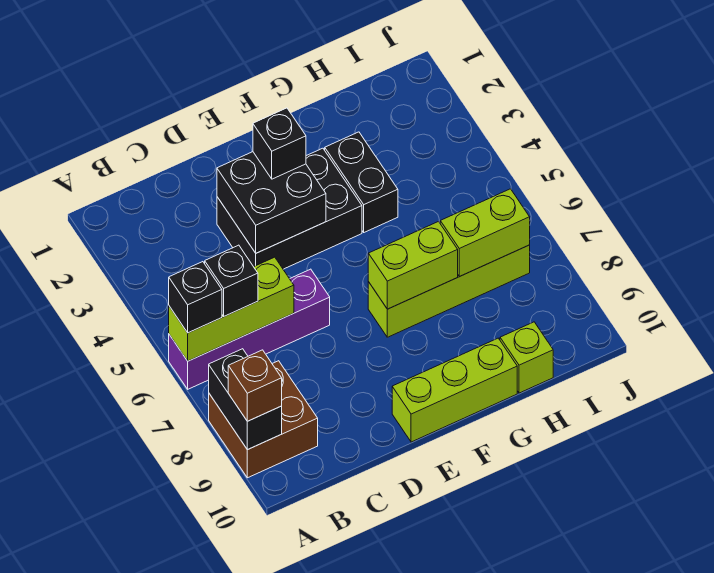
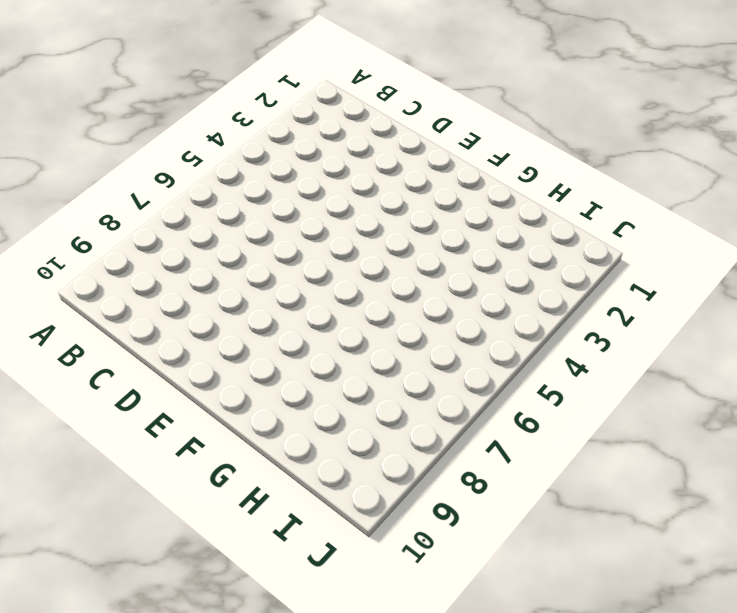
none -> purple brick A6:D6 level 1
none -> brown brick A8:B9 level 1
none -> black brick D3:F4 level 1

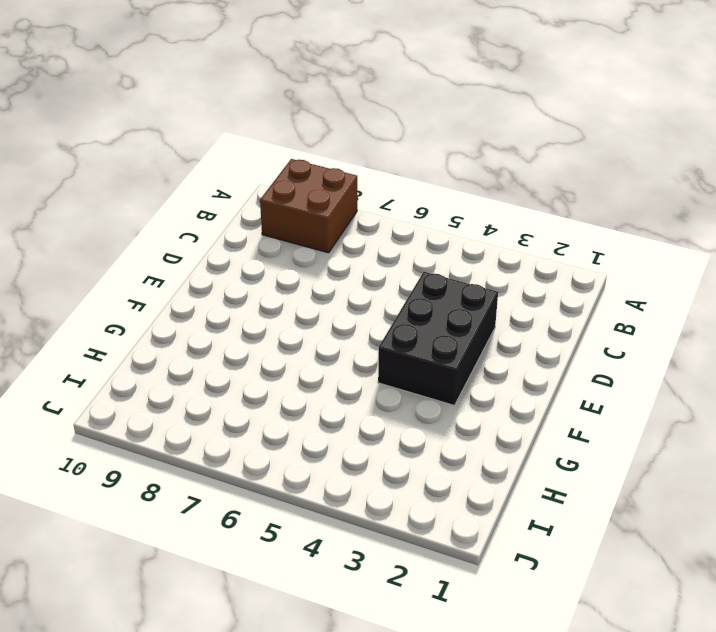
none -> purple brick A6:D6 level 1
none -> lime brick E10:G10 level 1
none -> lime brick F7:I7 level 1

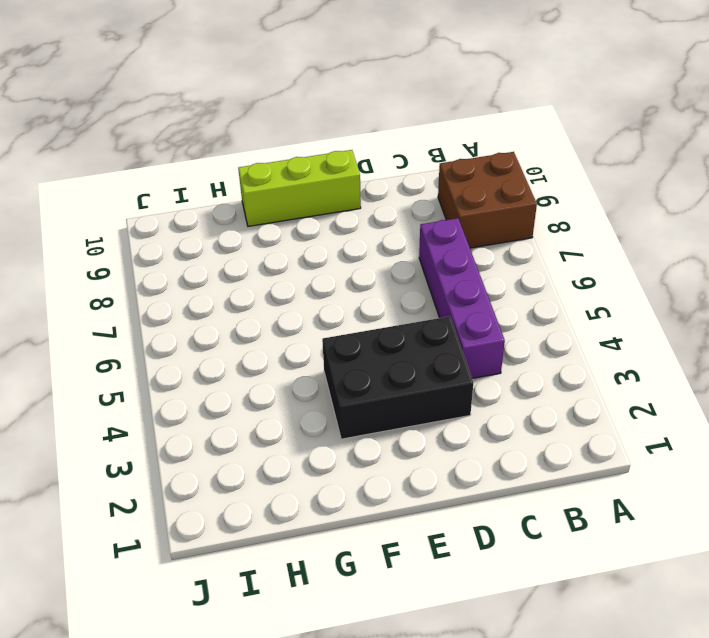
purple brick C4:C7 level 1 -> purple brick A6:D6 level 1
none -> lime brick F7:I7 level 1
none -> black brick G3:G4 level 1
none -> lime brick H10 level 1

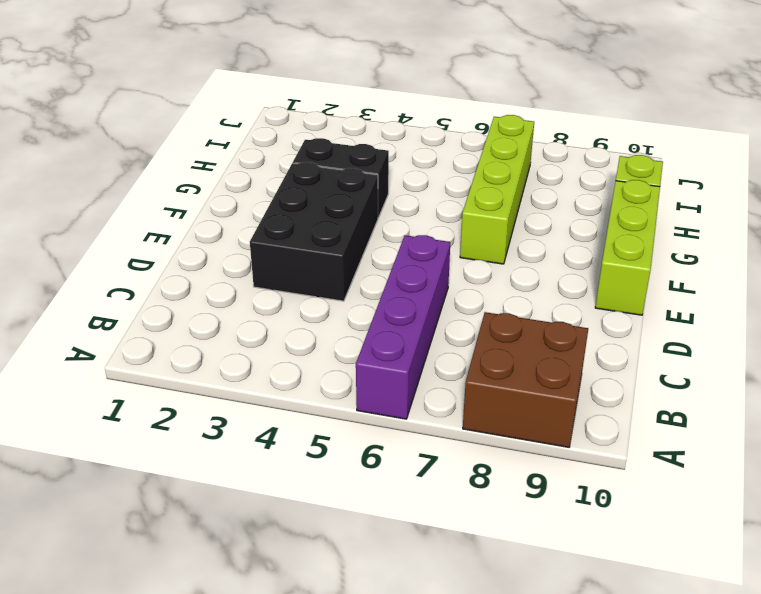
none -> lime brick A6:C6 level 2
none -> black brick A8:A9 level 2
none -> black brick D3:E4 level 2

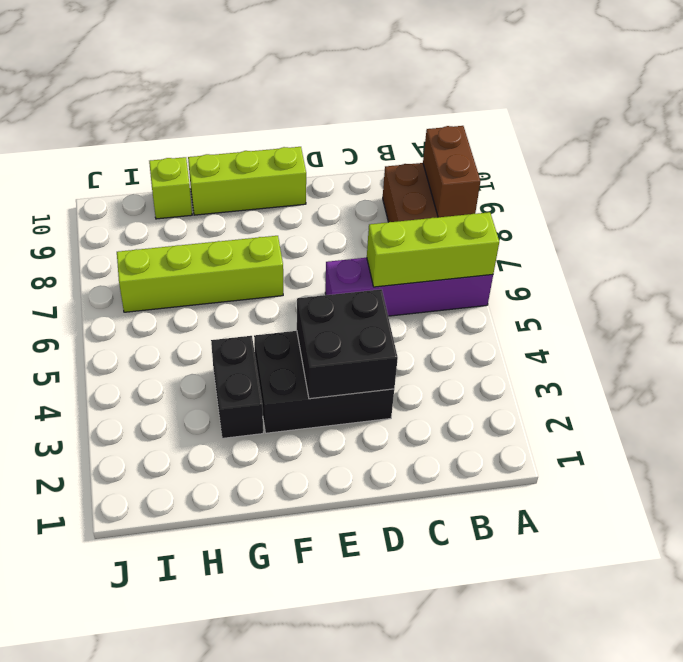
brown brick A8:A9 level 2 -> black brick A8:A9 level 2
none -> lime brick F7:G7 level 2
none -> lime brick H7:I7 level 2
none -> black brick A6 level 3

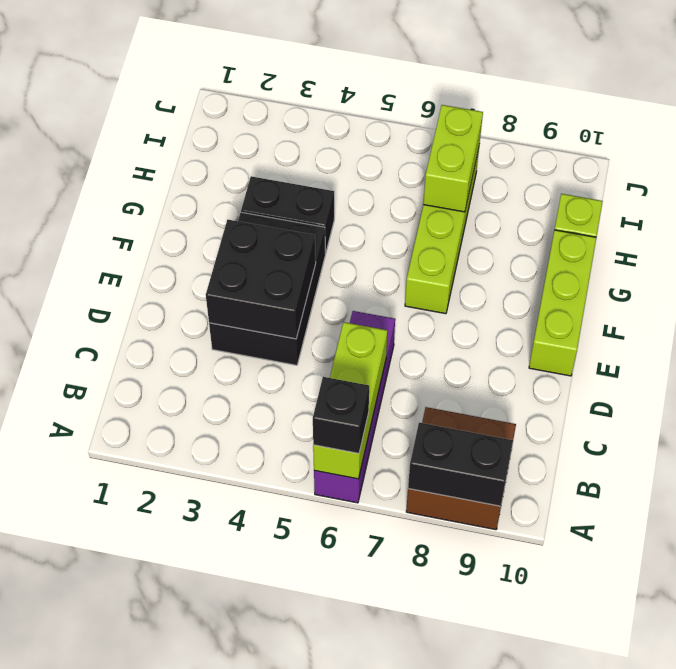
none -> lime brick F7:G7 level 2
none -> brown brick A9 level 3
none -> black brick B6 level 3

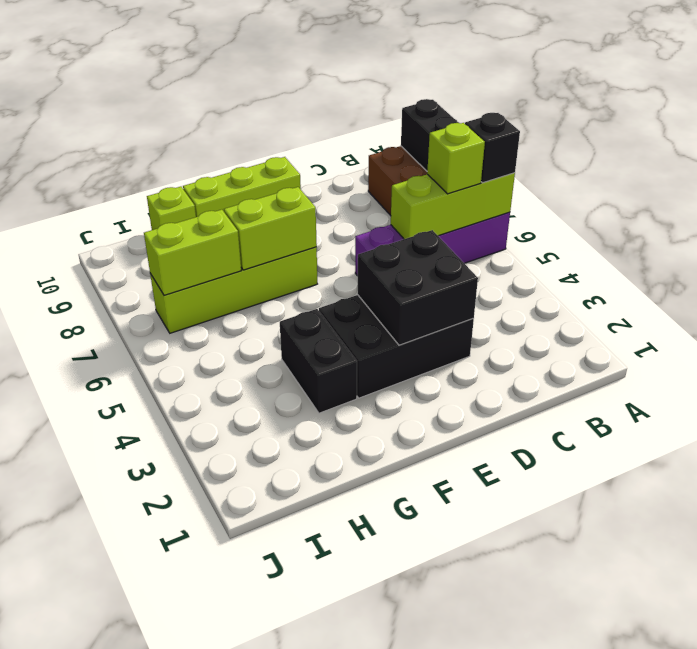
lime brick B6 level 3 -> black brick B6 level 3
none -> brown brick A9 level 3
none -> black brick E3 level 3

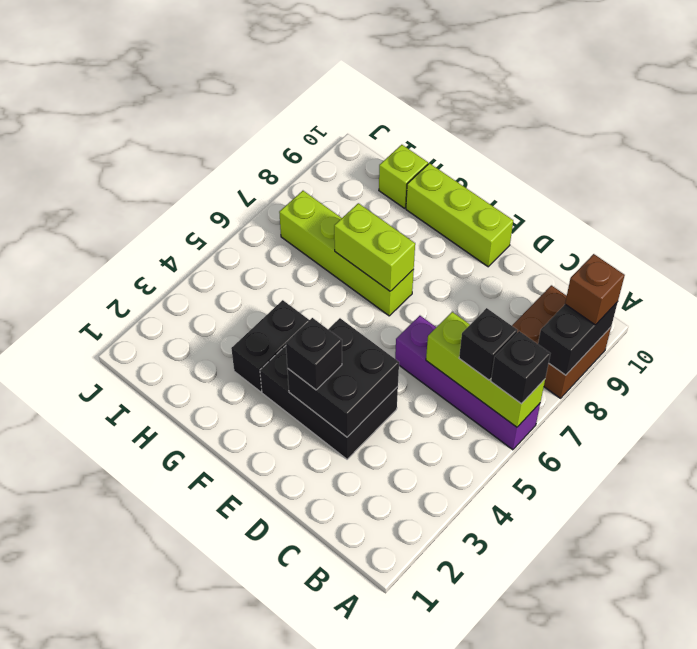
none -> lime brick H7:I7 level 2

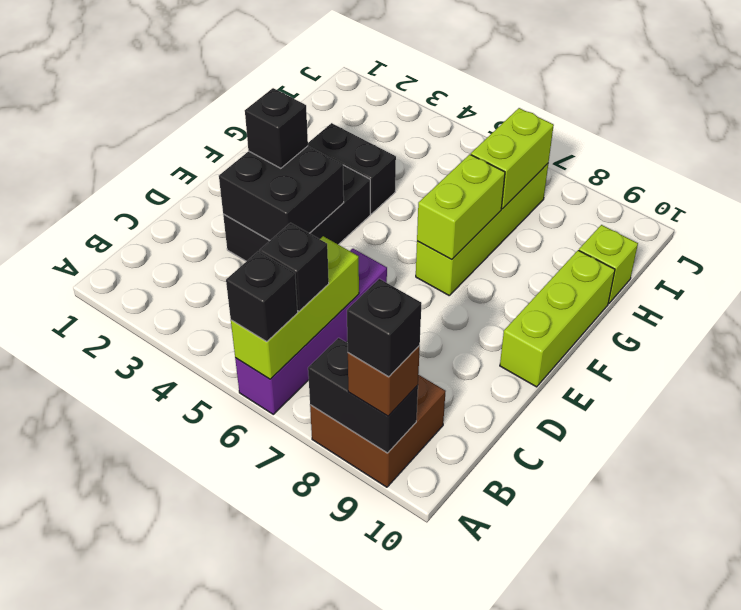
black brick A9 level 4 -> none

